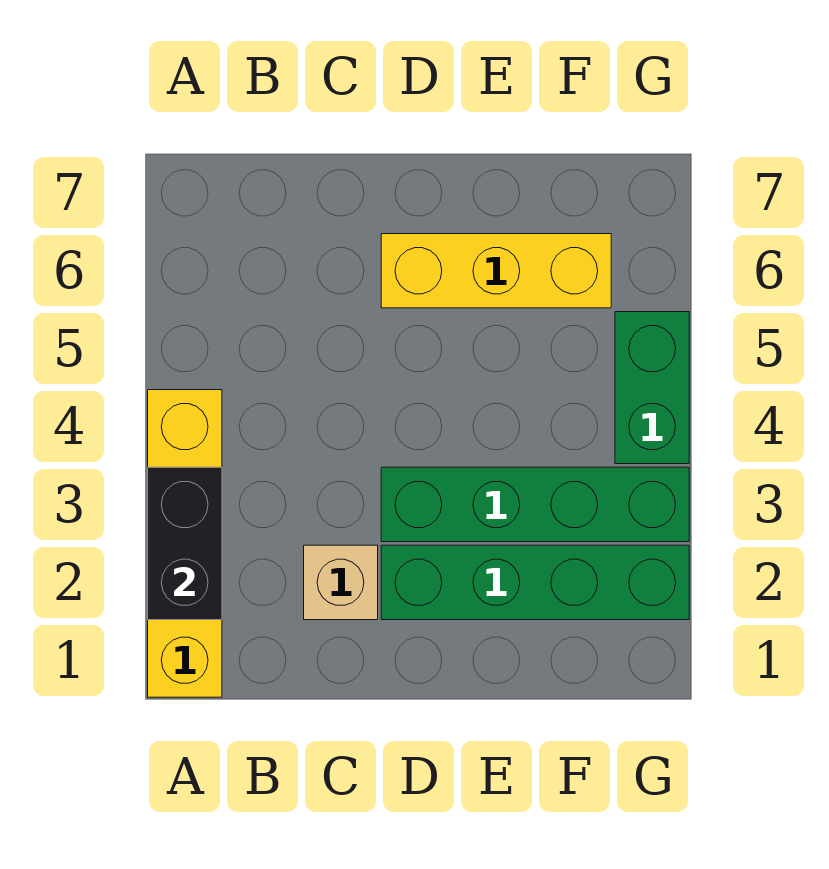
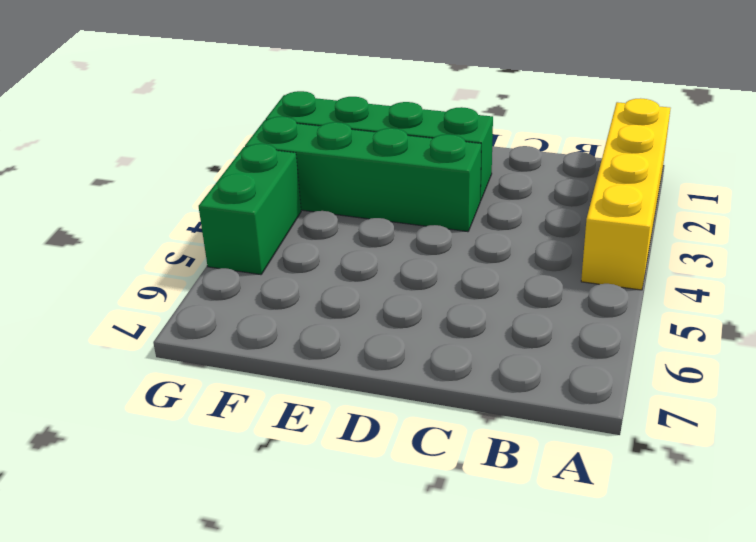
none -> tan brick C2 level 1
none -> yellow brick D6:F6 level 1

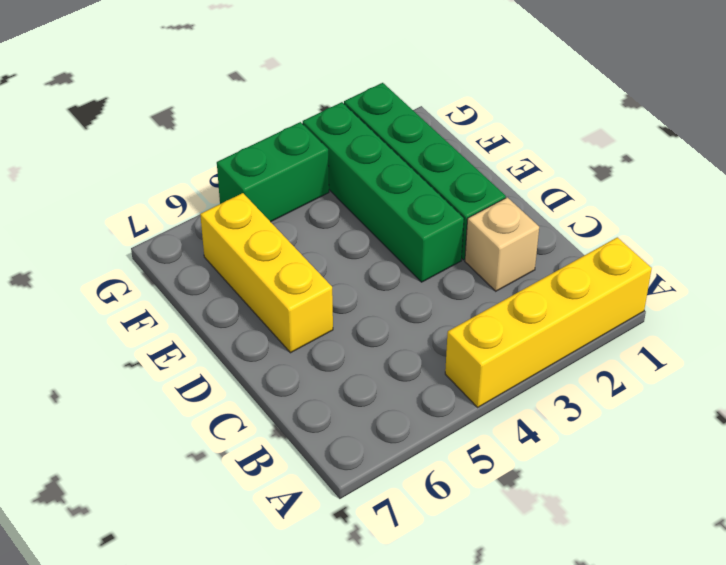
none -> black brick A2:A3 level 2

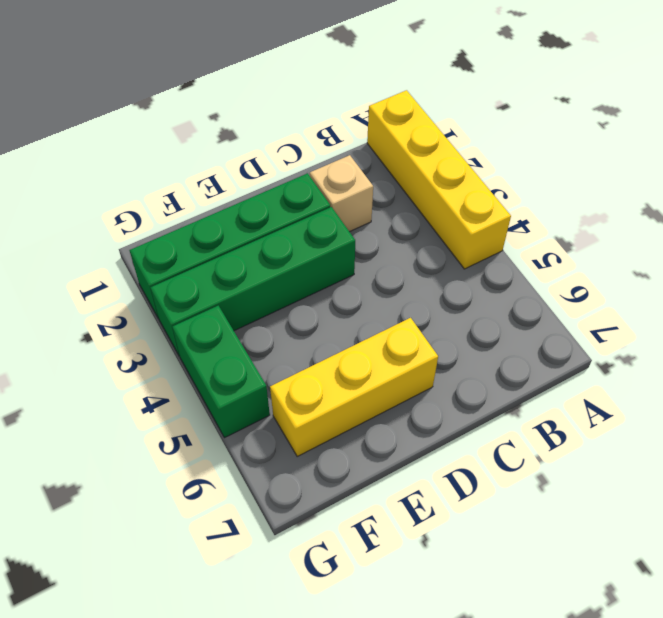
none -> black brick A2:A3 level 2

